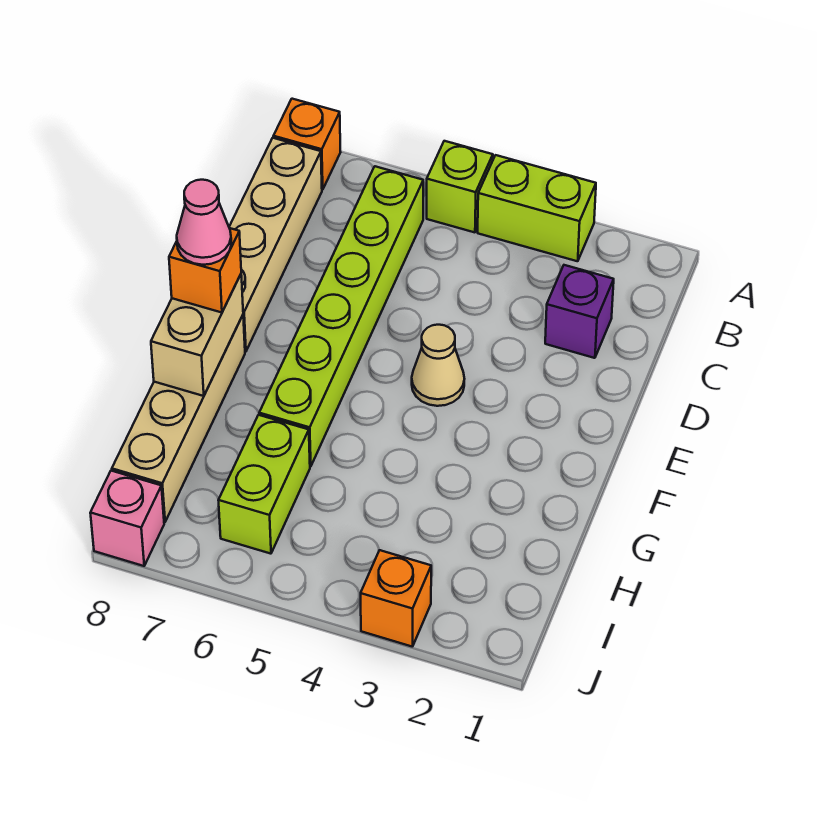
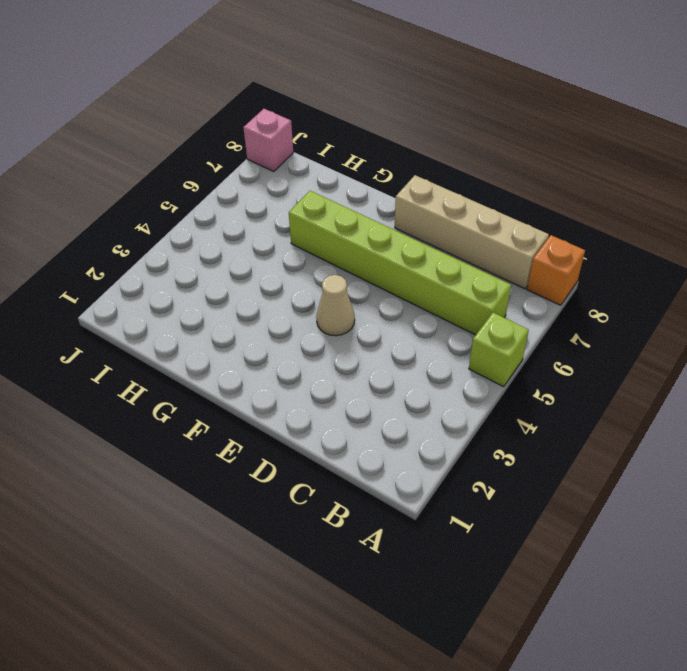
none -> lime brick A3:A4 level 1
none -> purple brick C2 level 1
none -> tan brick F8:I8 level 1

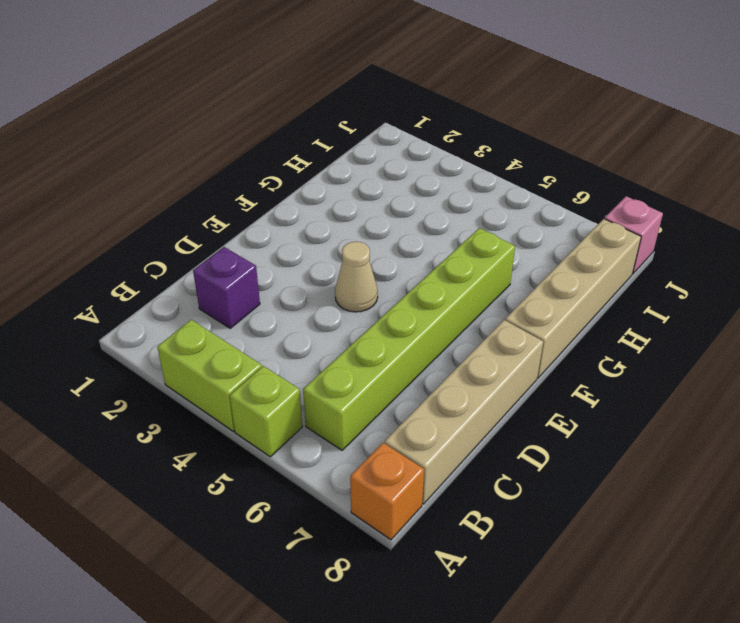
none -> lime brick H6:I6 level 1
none -> orange brick J3 level 1
none -> tan brick F8:G8 level 2

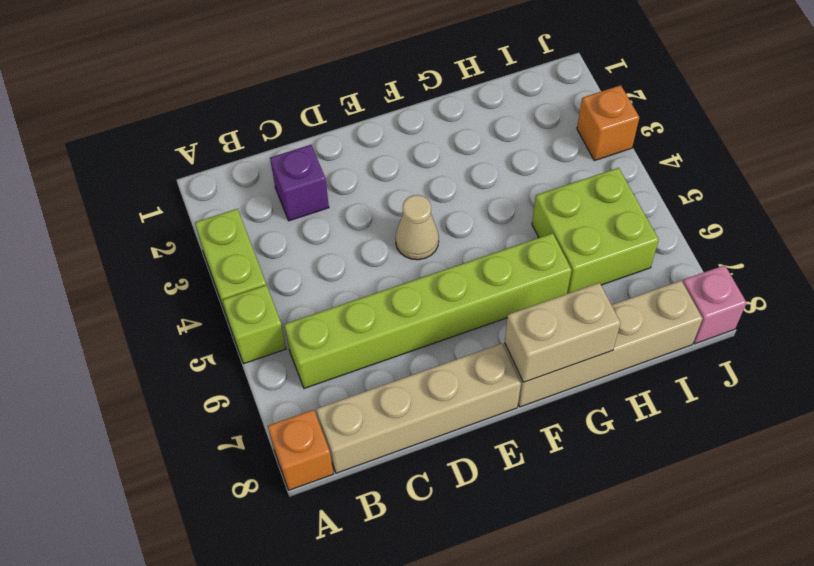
lime brick H5:I6 level 1 -> lime brick H6:I6 level 1
none -> orange brick F8 level 3
none -> pink cone F8 level 4

